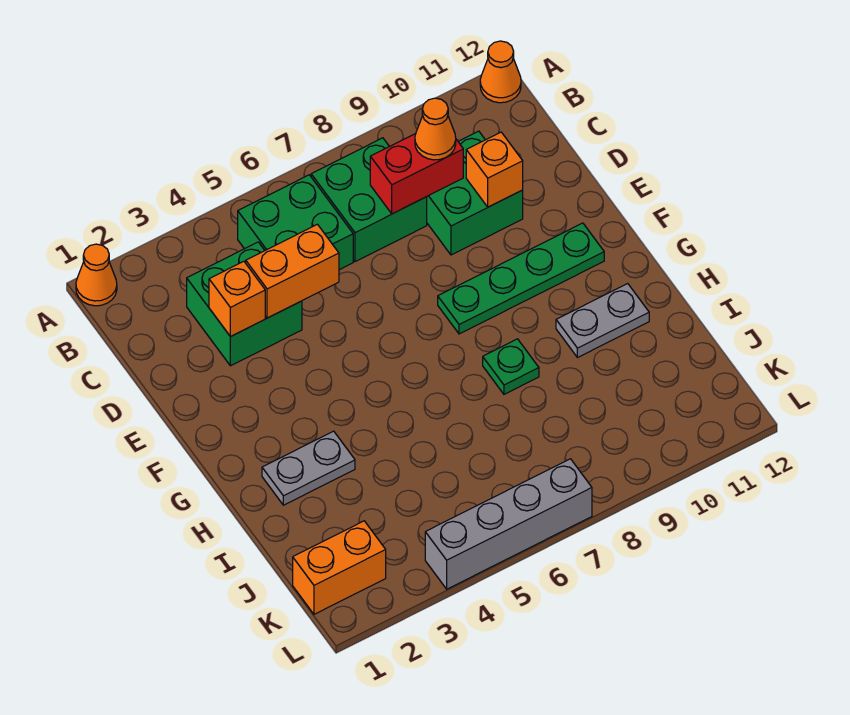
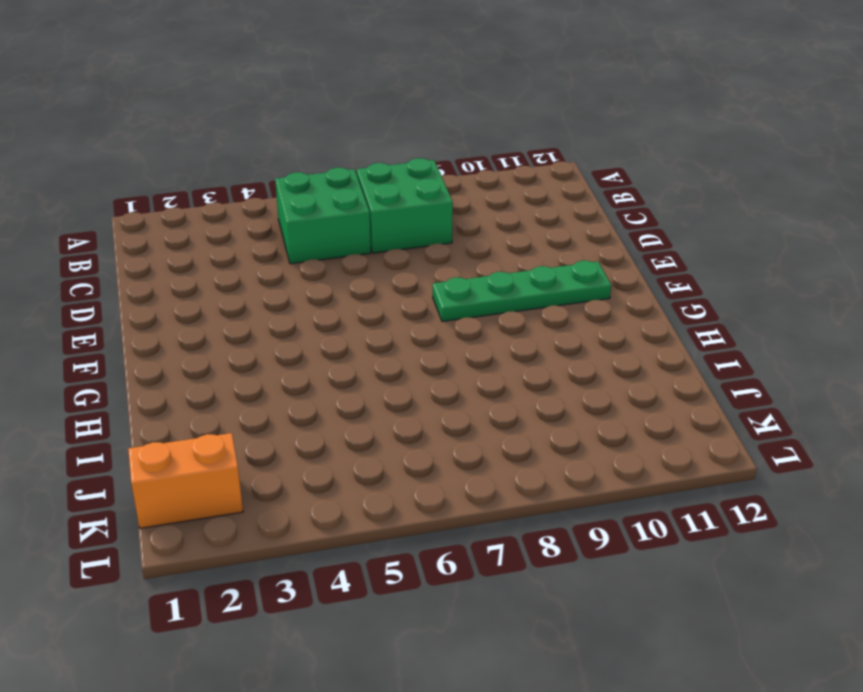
none -> orange cone A1 level 1
none -> orange cone A12 level 1
none -> green brick C3:D4 level 1

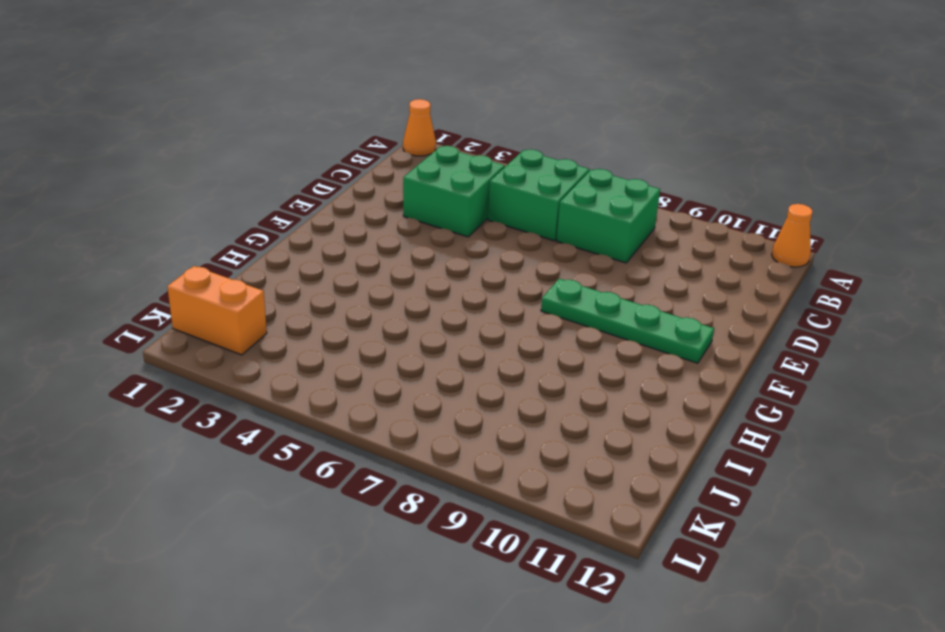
none -> green brick C9:D10 level 1
none -> grey plate H2:H3 level 1
none -> green plate H8 level 1

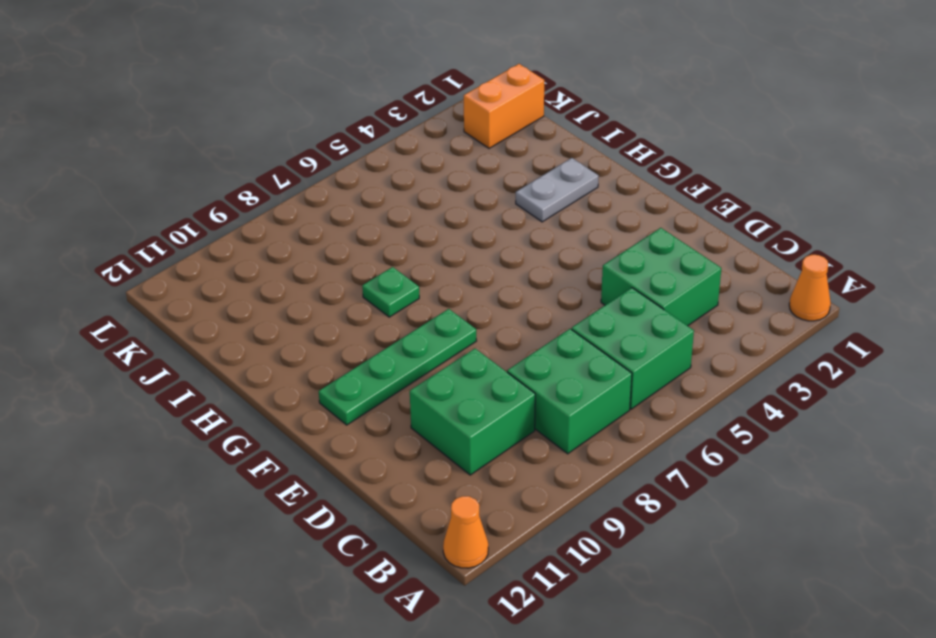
none -> grey plate H10:H11 level 1
none -> grey brick L4:L7 level 1
none -> red brick C8:C9 level 2

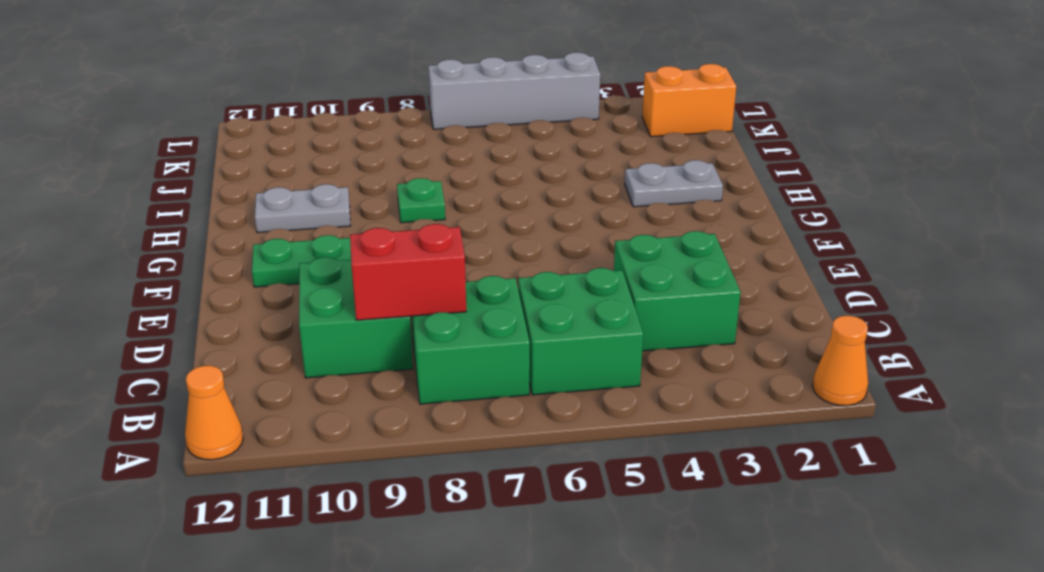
none -> orange brick D3 level 2
none -> orange brick D4:D5 level 2
none -> orange brick D10 level 2

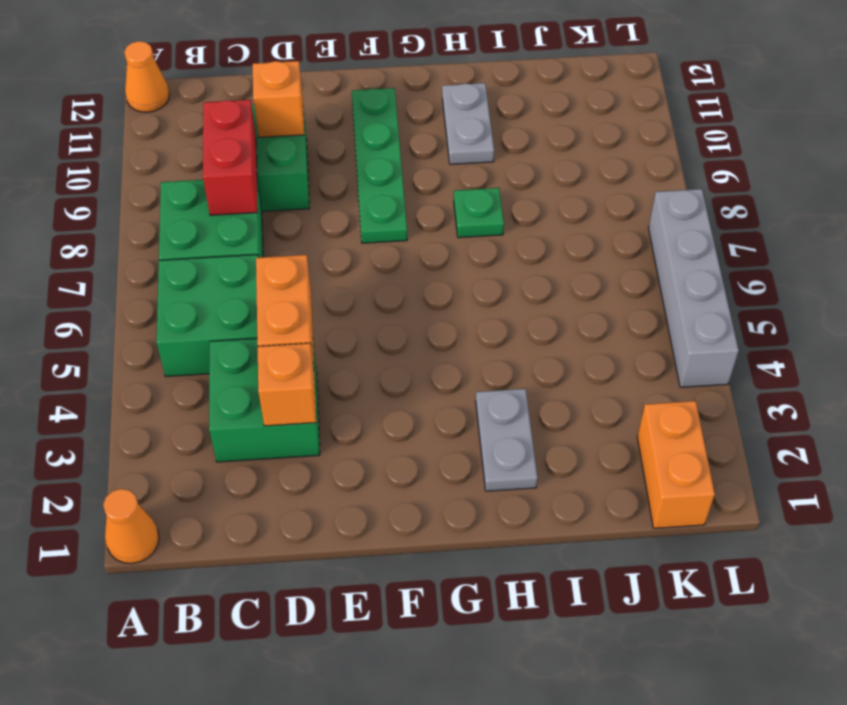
none -> orange cone C9 level 3

